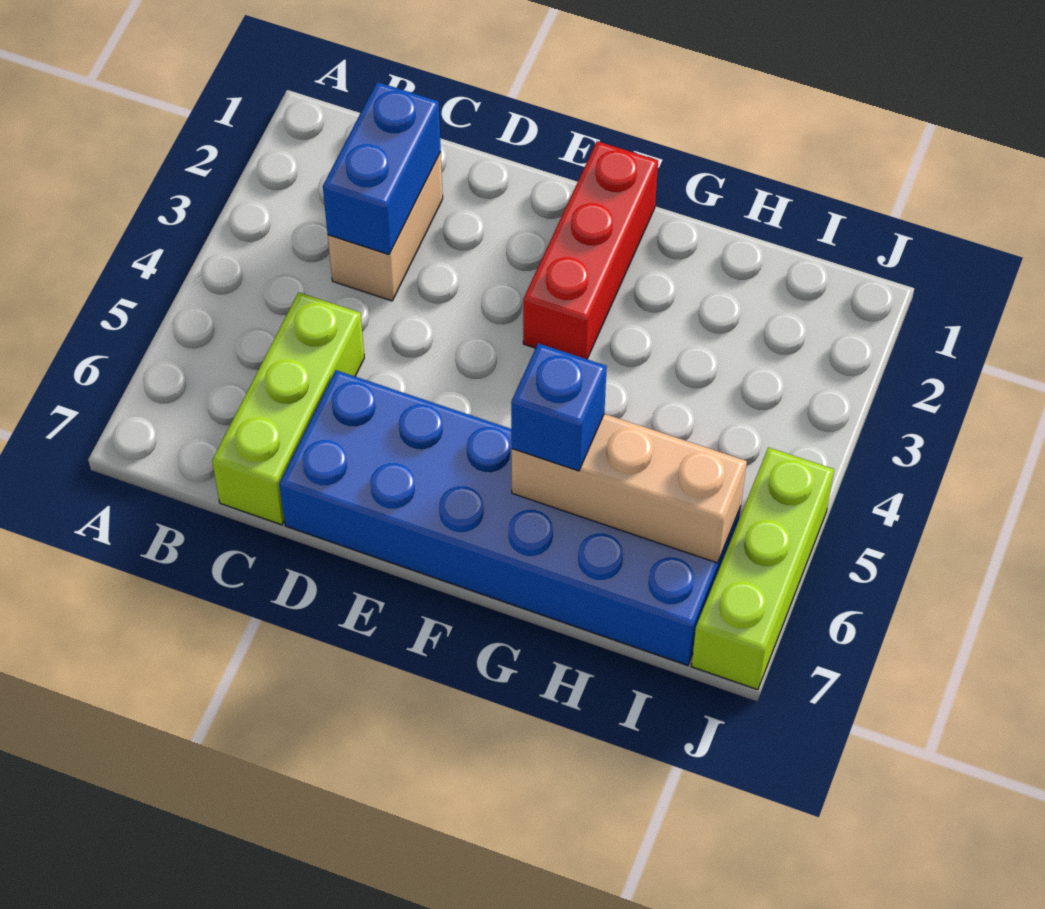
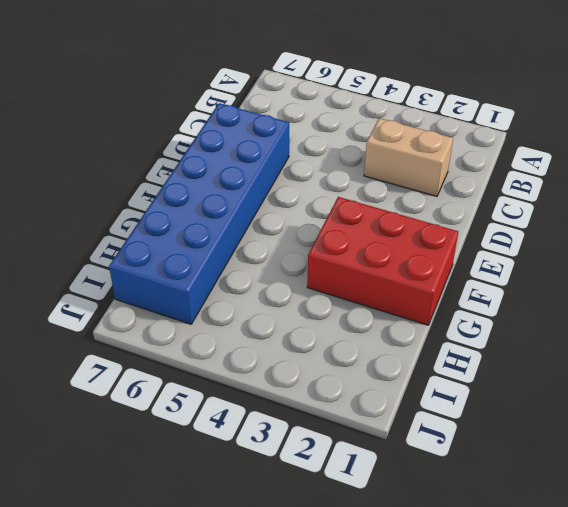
red brick F1:G3 level 1 -> red brick F1:F3 level 1
none -> lime brick C5:C7 level 1
none -> lime brick J5:J7 level 1

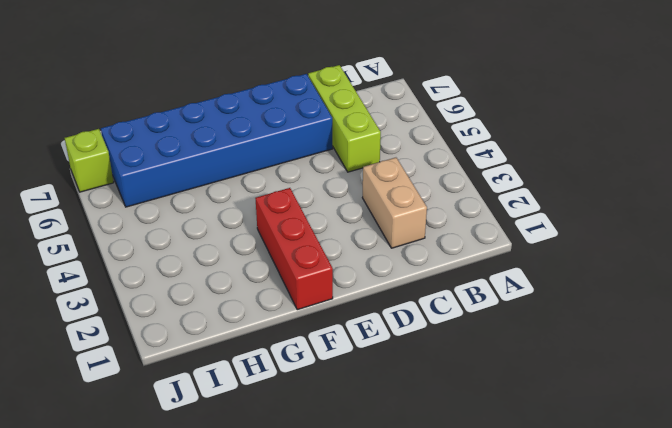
lime brick J7 level 1 -> lime brick J5:J7 level 1
none -> blue brick C2:C3 level 2
none -> tan brick G6:I6 level 2

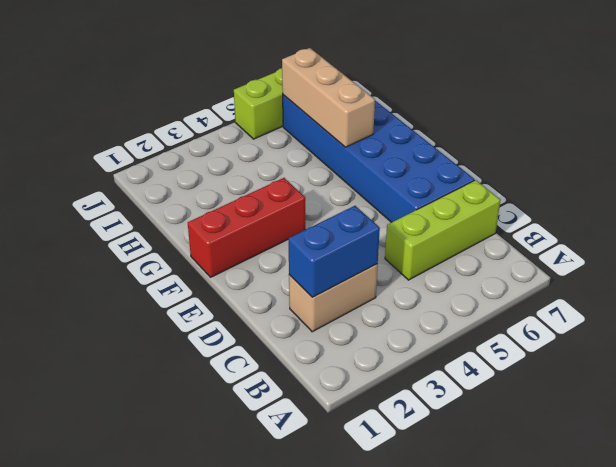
none -> blue brick G6 level 3

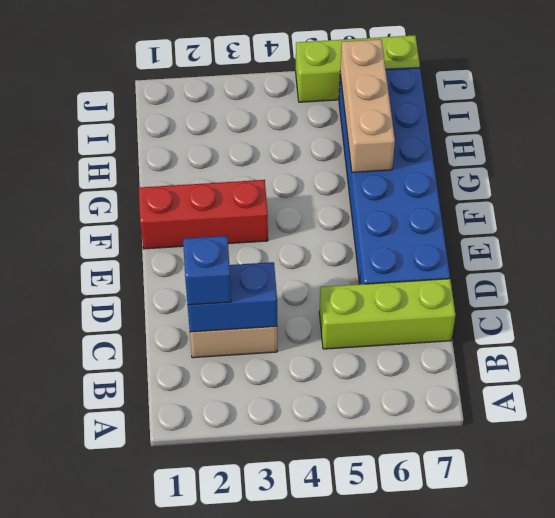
blue brick C2 level 3 -> blue brick G6 level 3

